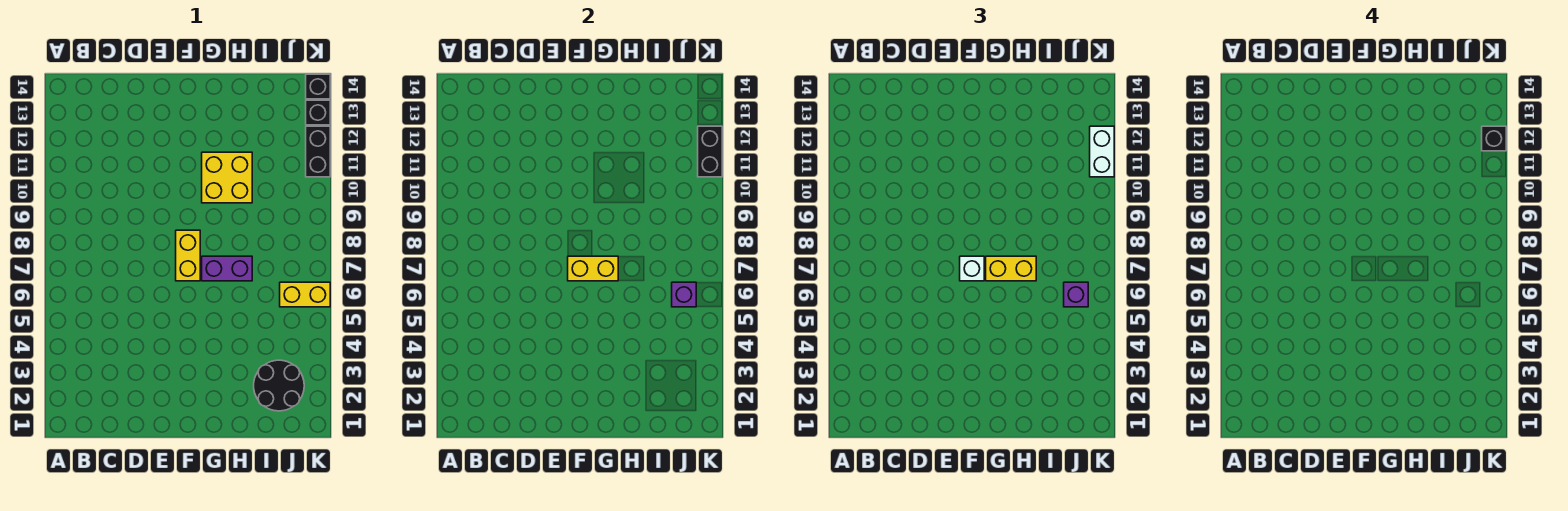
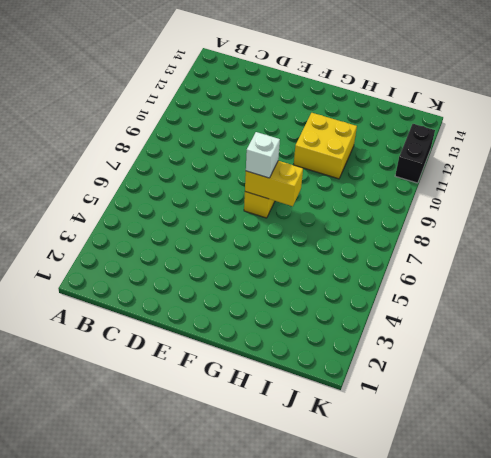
none -> purple brick G7:H7 level 1
none -> black round brick I2:J3 level 1
none -> yellow brick J6:K6 level 1

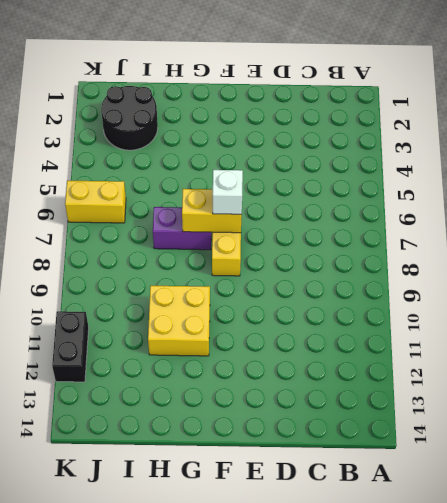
none -> black brick K13 level 1
none -> black brick K14 level 1
none -> purple brick J6 level 2

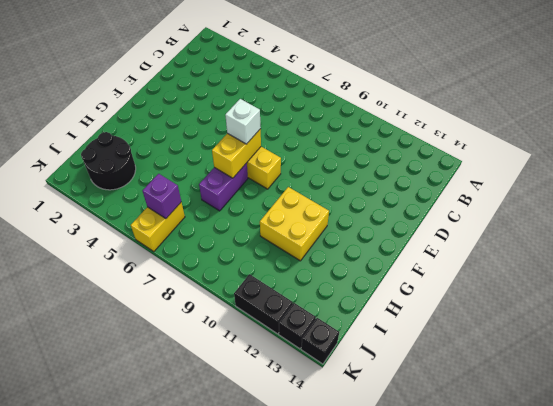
none -> black brick K11:K12 level 2
none -> yellow brick G7:H7 level 3
none -> purple brick J6 level 3

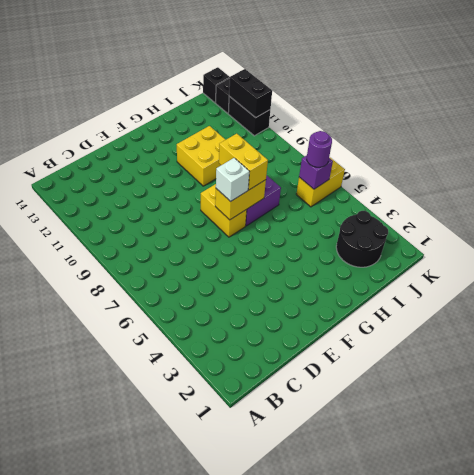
yellow brick G7:G8 level 3 -> yellow brick G7:H7 level 3
purple round brick J6 level 3 -> purple brick J6 level 3
none -> white brick K11:K12 level 3
none -> black brick K12 level 4

